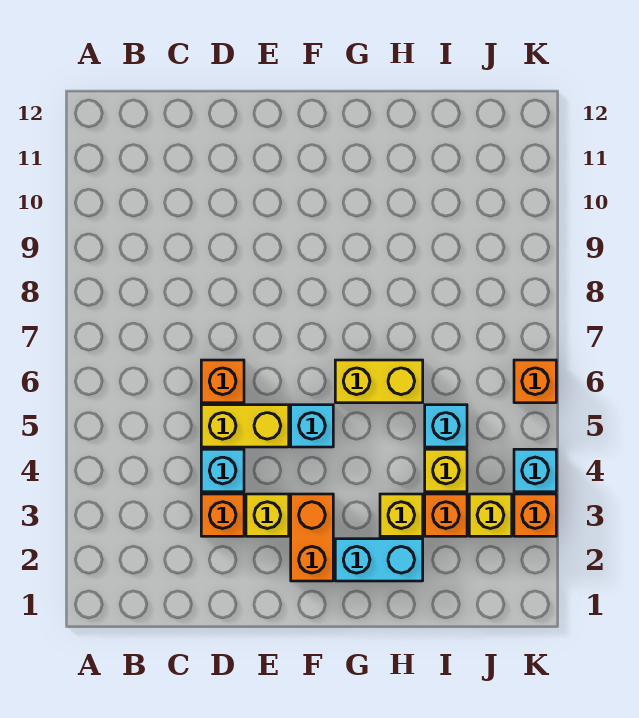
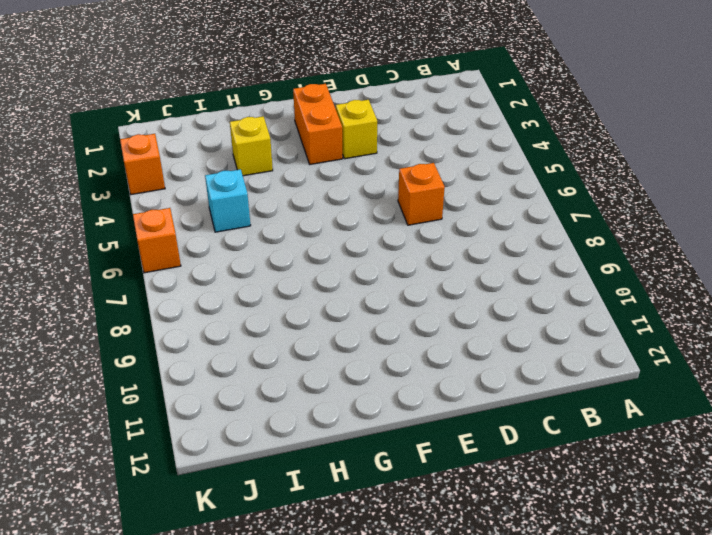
none -> orange brick D3 level 1
none -> cyan brick D4 level 1
none -> yellow brick D5:E5 level 1

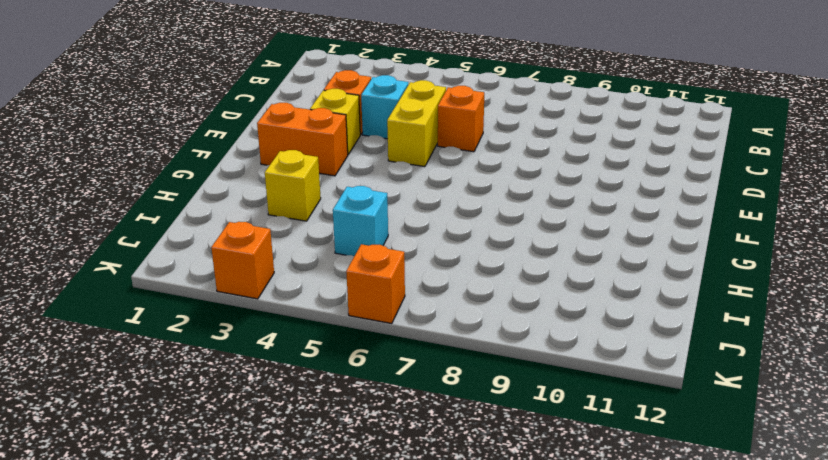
none -> cyan brick F5 level 1
none -> cyan brick G2:H2 level 1
none -> yellow brick G6:H6 level 1

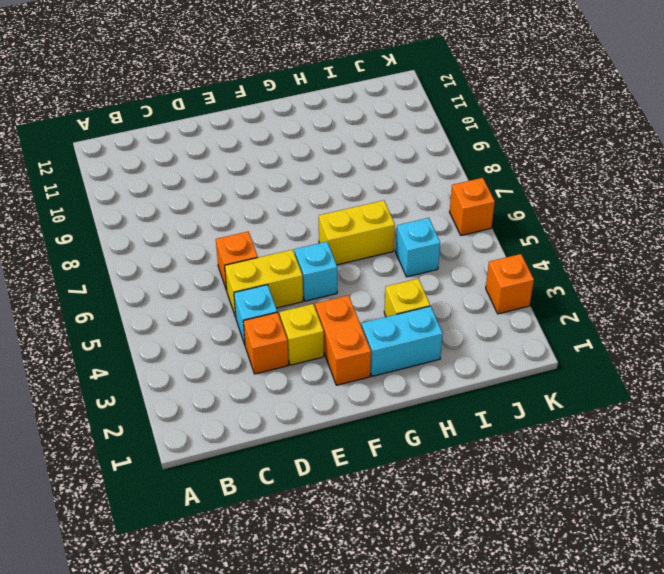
none -> orange brick I3 level 1
none -> yellow brick I4 level 1
none -> yellow brick J3 level 1

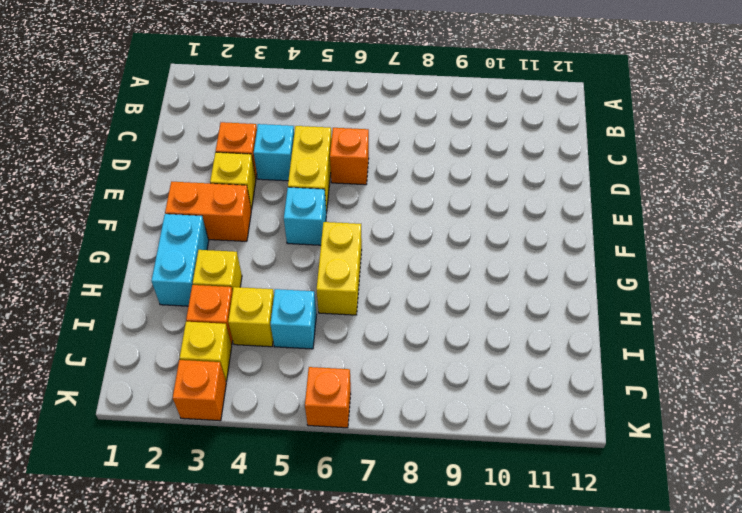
none -> cyan brick K4 level 1

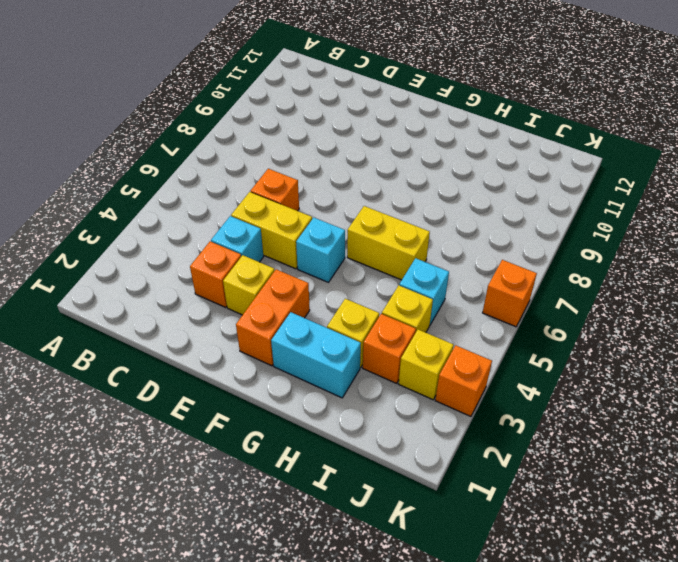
none -> cyan brick K4 level 1

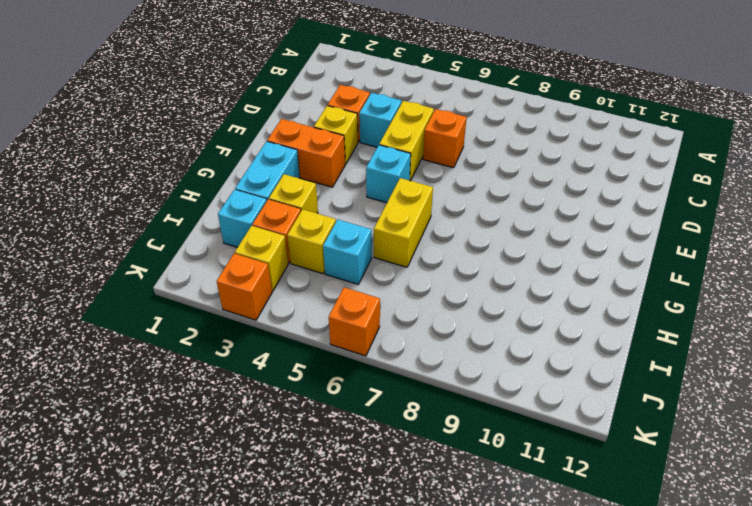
cyan brick I2 level 1 -> cyan brick K4 level 1

